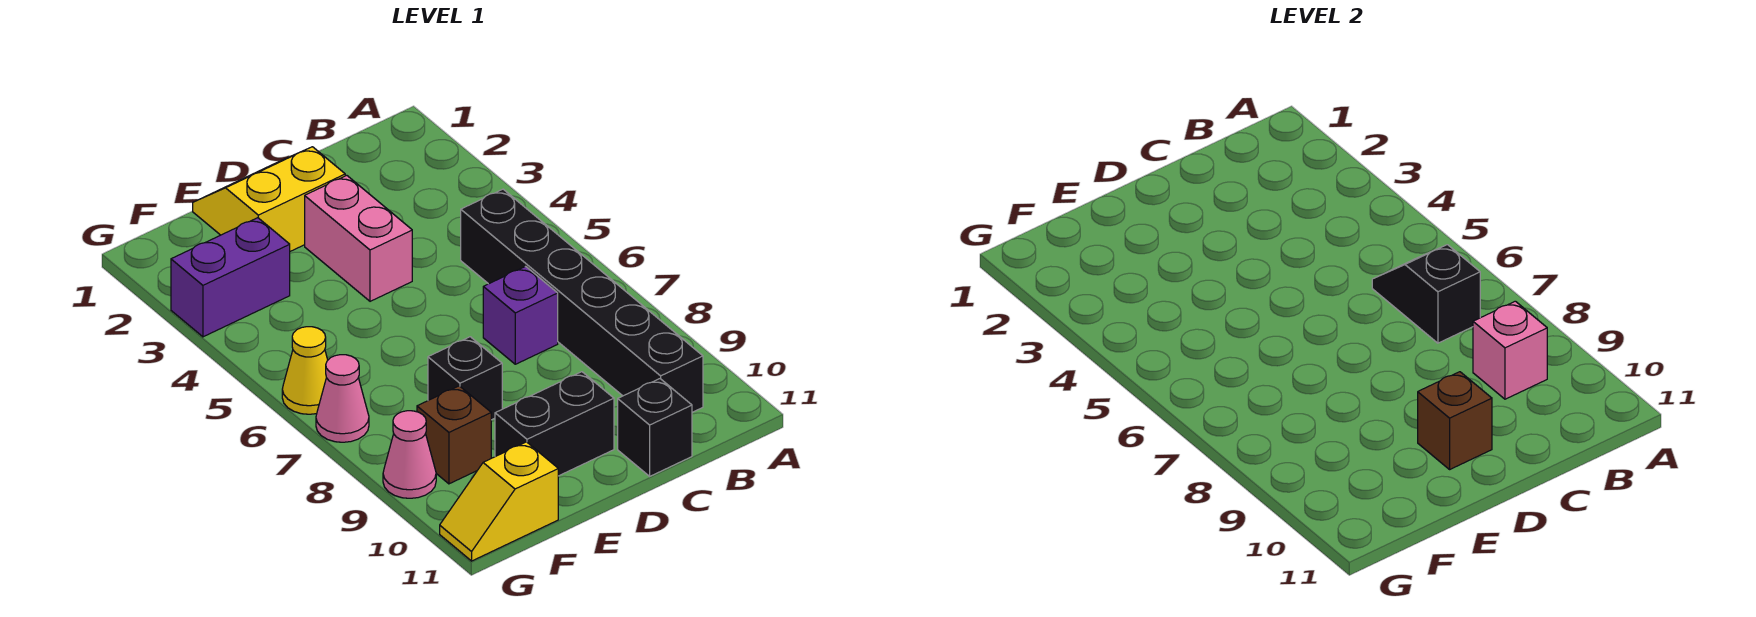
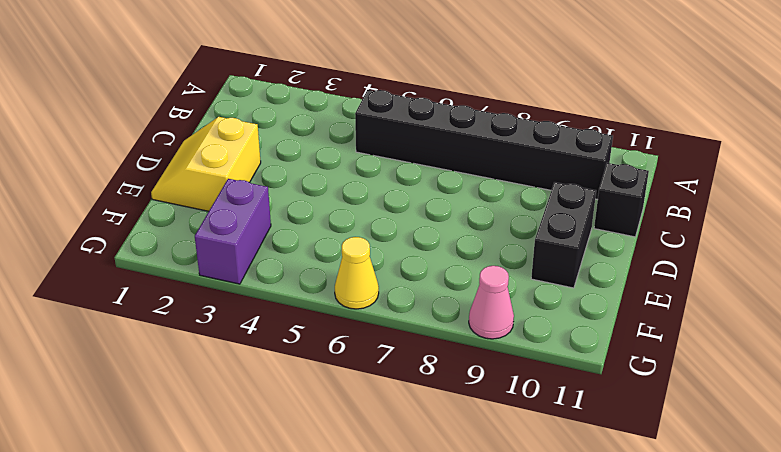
none -> purple brick C7 level 1
none -> pink brick D3:D4 level 1
none -> black brick E8 level 1

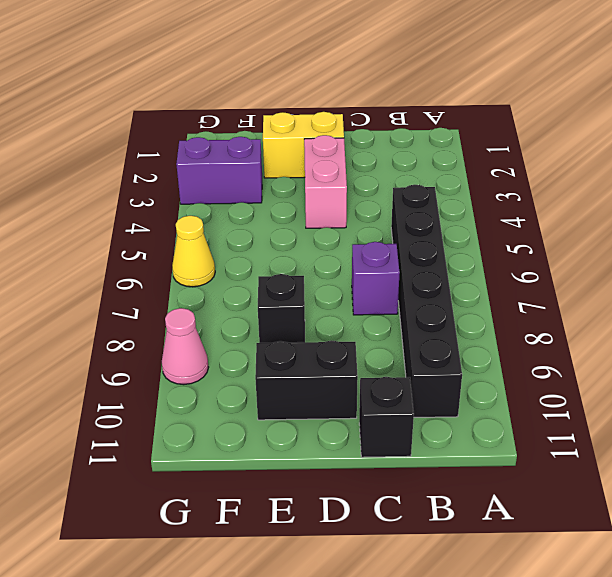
none -> brown brick F9 level 1
none -> yellow slope F11:G11 level 1 top F
none -> pink cone G7 level 1

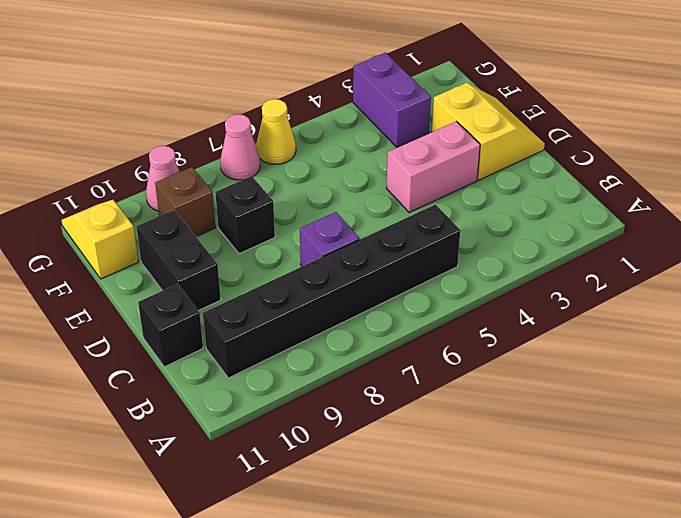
none -> black slope B6:B7 level 2 top 7
none -> pink brick B9 level 2
none -> brown brick D10 level 2

